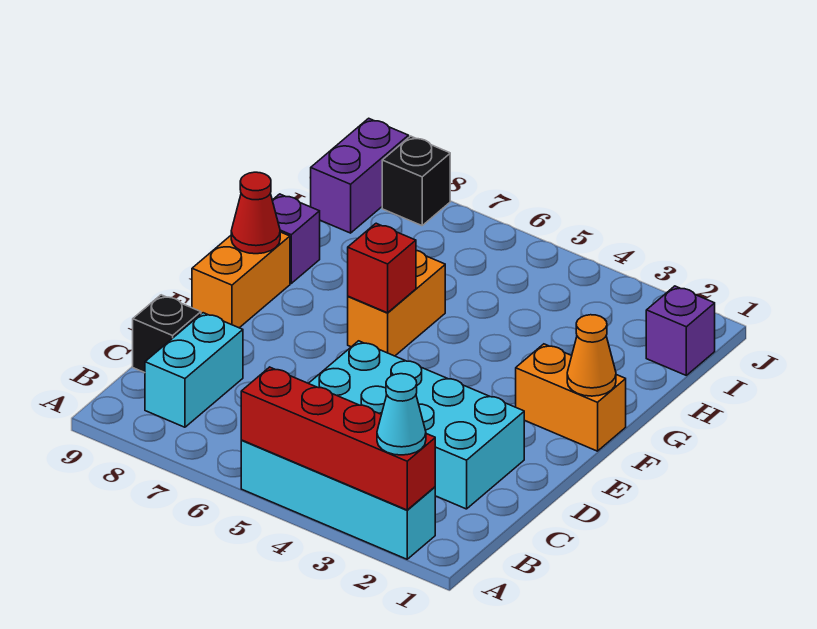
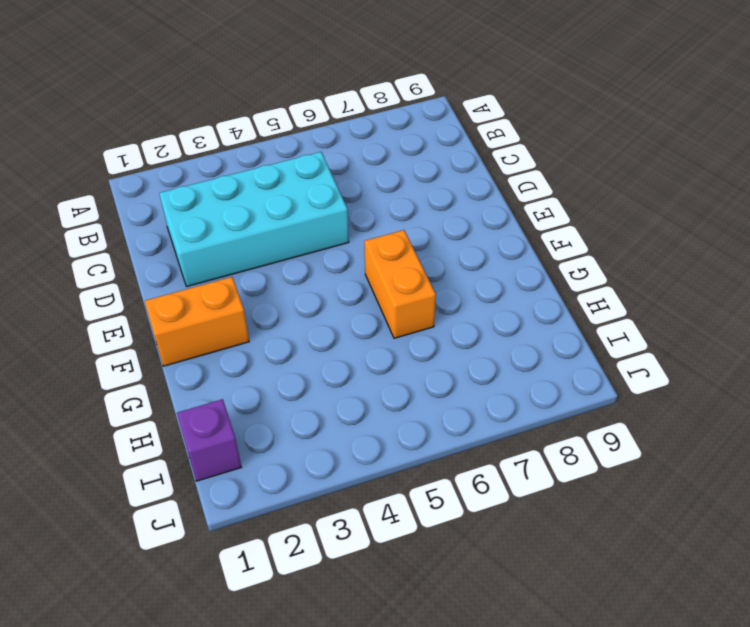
none -> cyan brick A2:A5 level 1
none -> cyan brick B8:C8 level 1
none -> black brick C9 level 1

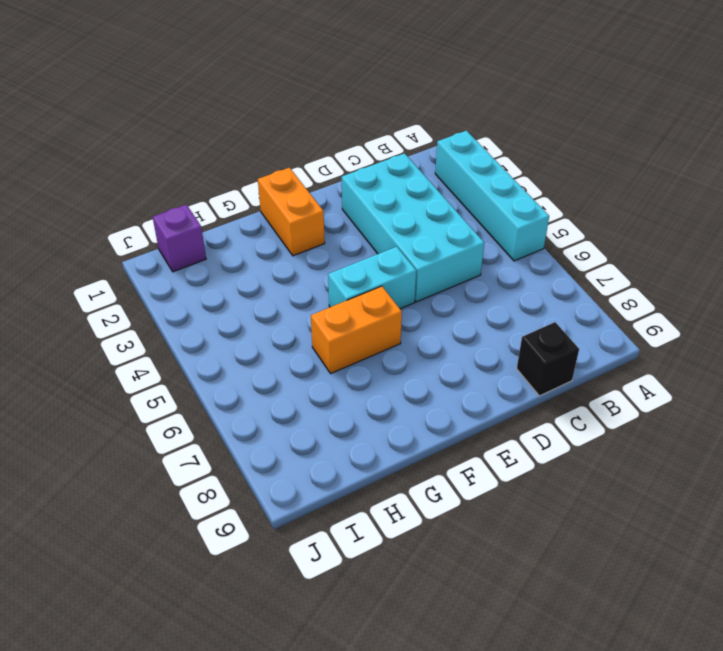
cyan brick E5:F5 level 1 -> cyan brick B8:C8 level 1
none -> orange brick E9:F9 level 1
none -> purple brick G9 level 1
none -> purple brick I9:J9 level 1

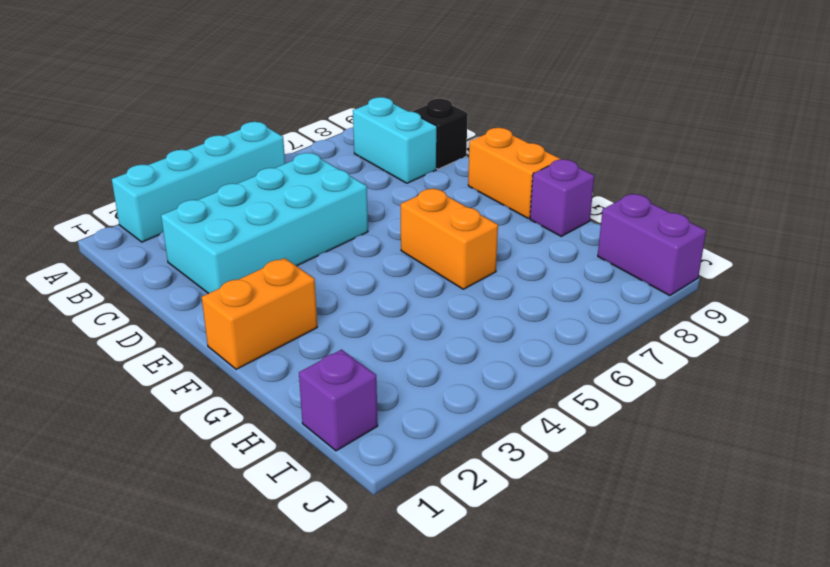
none -> black brick J8 level 1
none -> red brick A2:A5 level 2
none -> orange cone F1 level 2

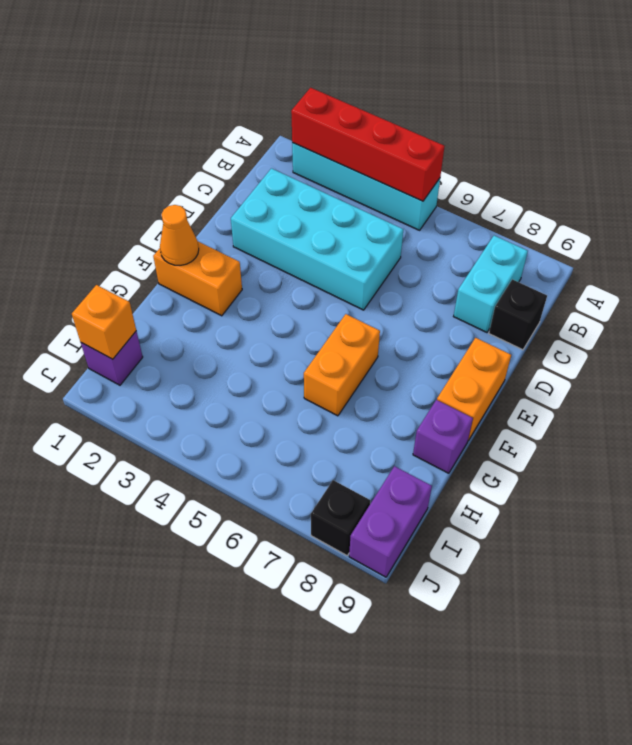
orange brick I1 level 2 -> none
none -> red brick F6 level 2
none -> red cone F9 level 2
none -> cyan cone A2 level 3

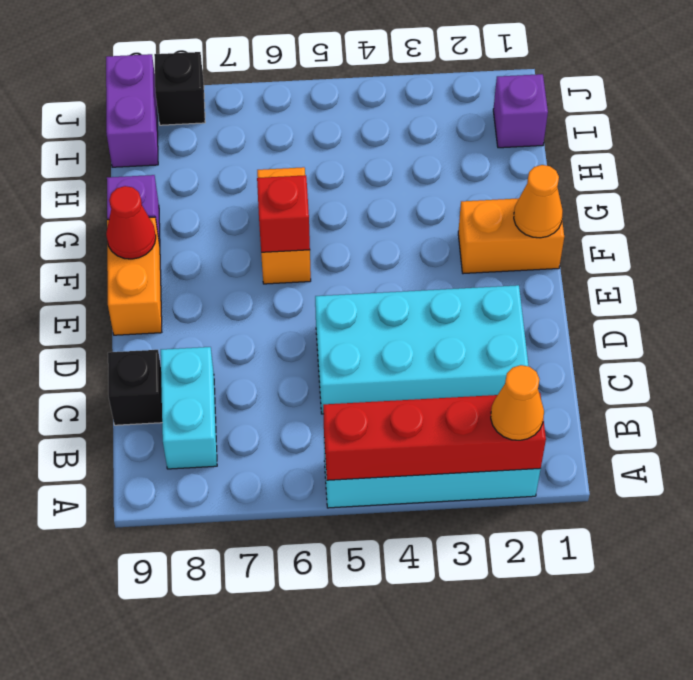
orange cone A2 level 3 -> cyan cone A2 level 3

